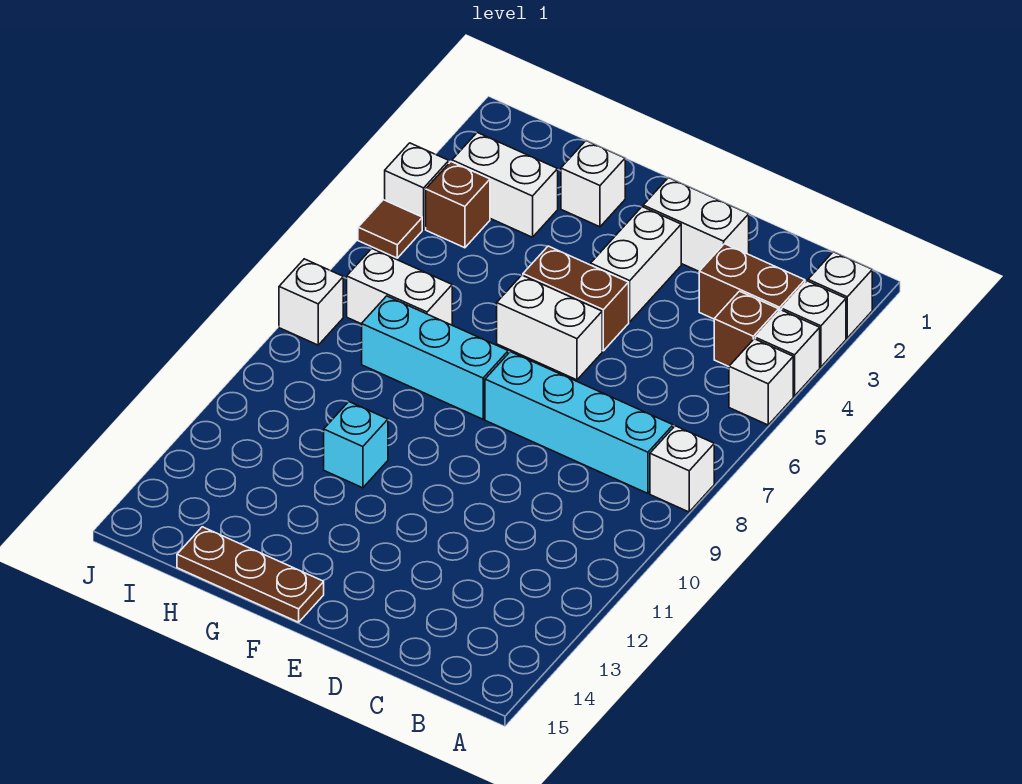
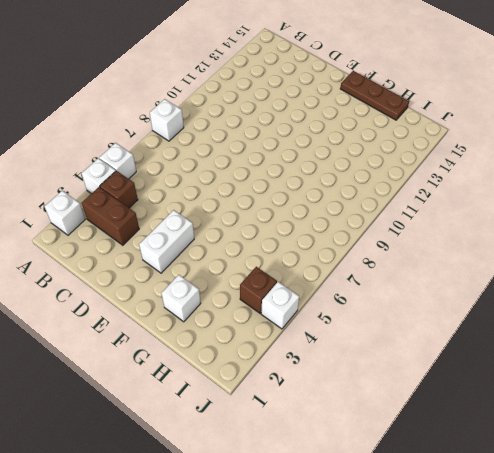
none -> white brick A3 level 1
none -> cyan brick B8:E8 level 1
none -> white brick D2:E2 level 1

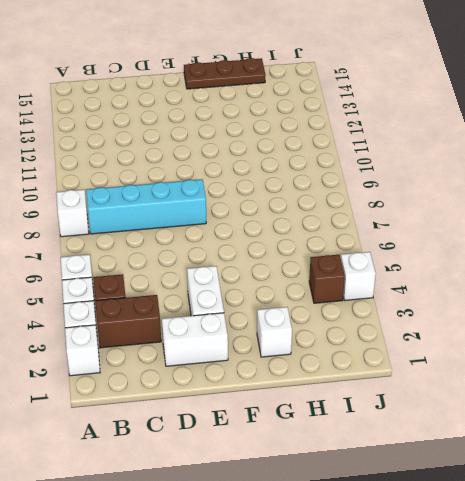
none -> brown brick E5:F5 level 1
none -> white brick E6:F6 level 1
none -> cyan brick F8:H8 level 1

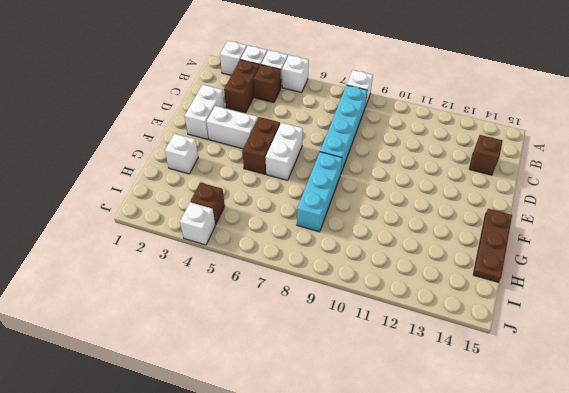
brown brick C14 level 1 -> none
none -> cyan brick G11 level 1
none -> white brick H3:I3 level 1
none -> white brick H7:I7 level 1

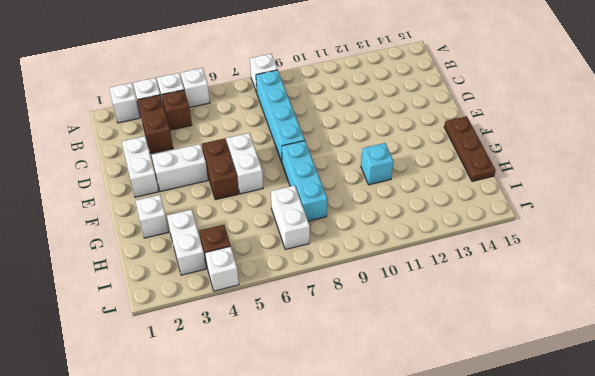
none -> brown tile J5 level 1
none -> white brick J8 level 1

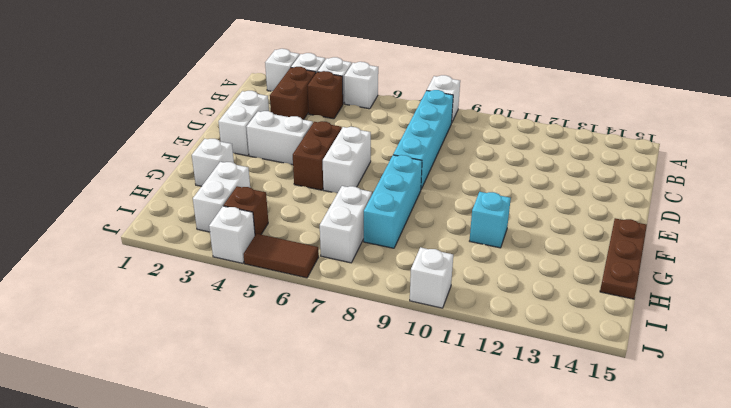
brown tile J5:J6 level 1 -> brown tile J5 level 1
white brick J10 level 1 -> white brick J8 level 1

